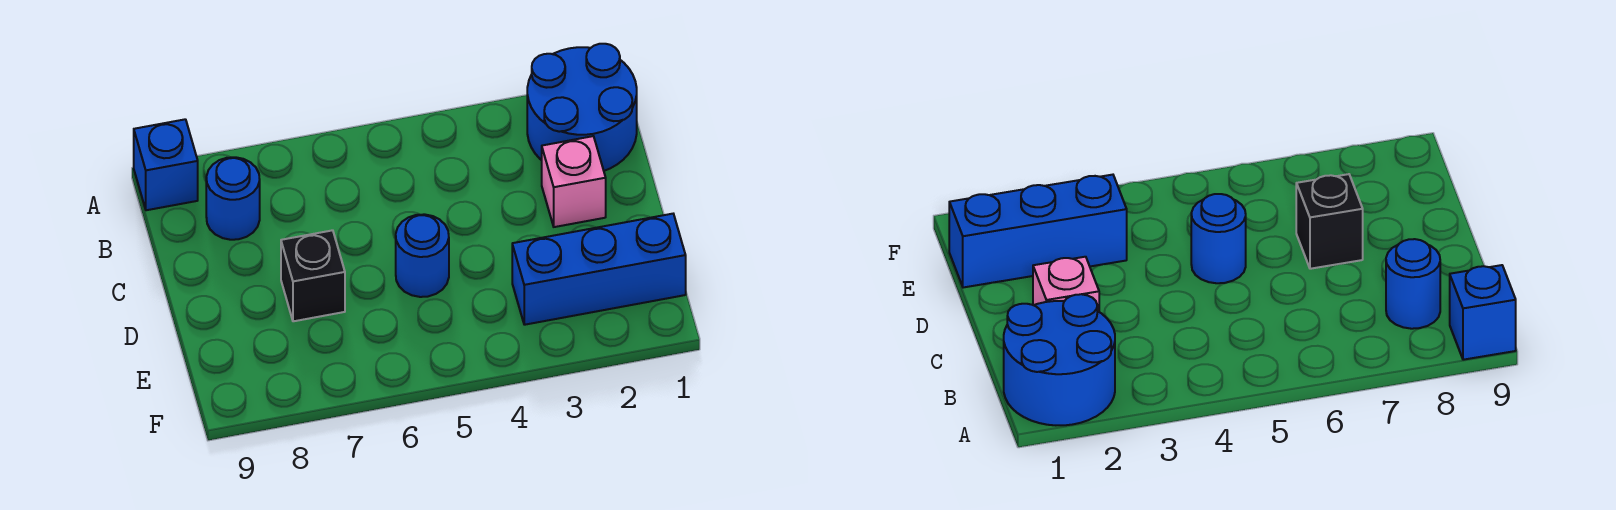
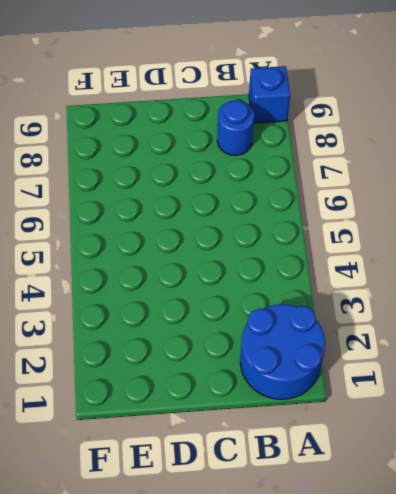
none -> pink brick C2 level 1
none -> blue round brick D5 level 1

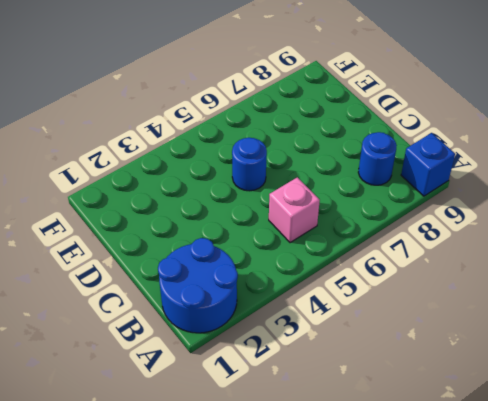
pink brick B5 level 1 -> pink brick C2 level 1
none -> black brick D7 level 1
none -> blue brick E1:E3 level 1

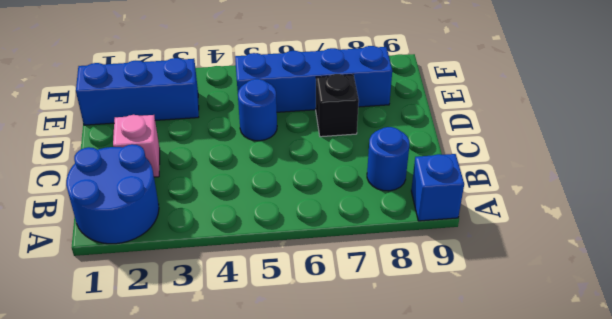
blue brick E5:E8 level 1 -> none

